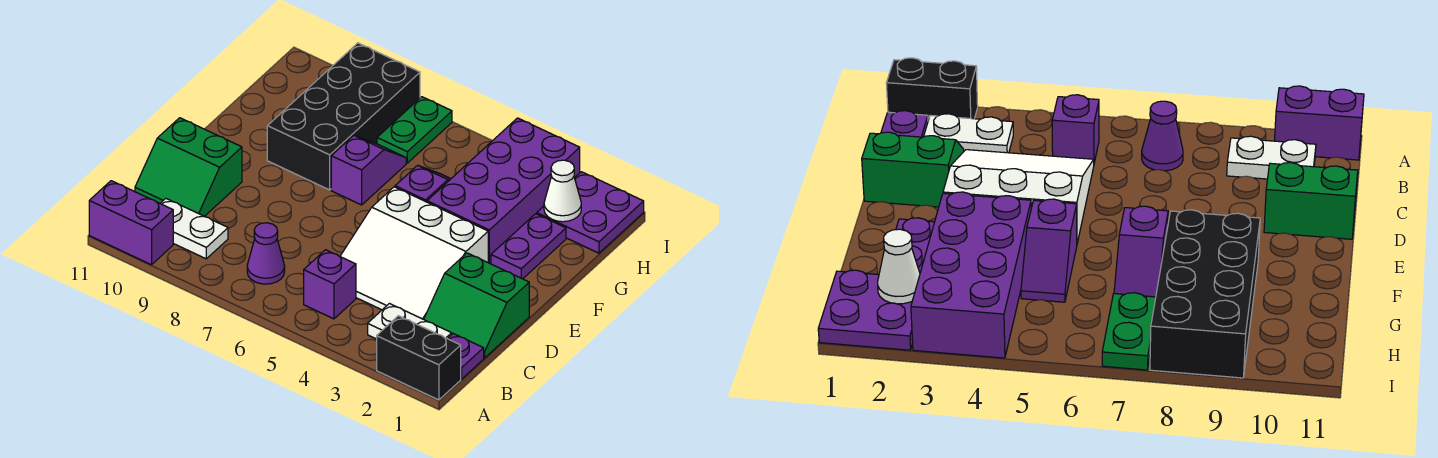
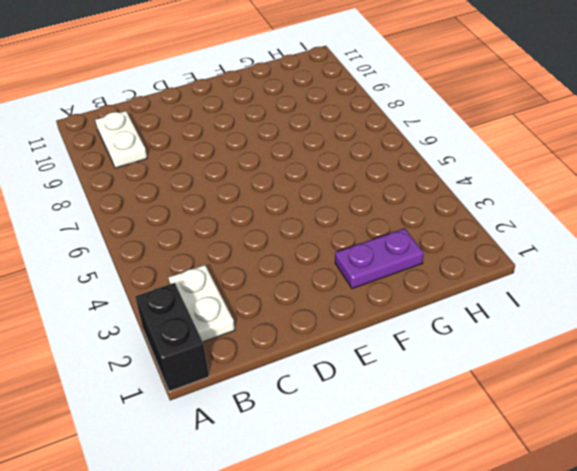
none -> purple brick A10:A11 level 1
none -> purple plate B1 level 1
none -> purple brick B5 level 1

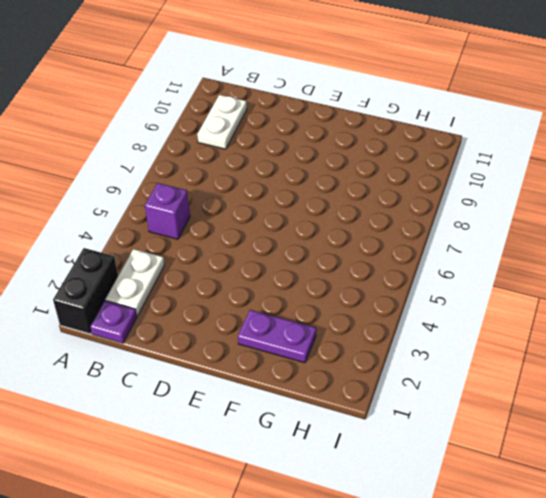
none -> purple brick A10:A11 level 1
none -> purple cone B7 level 1
none -> green slope C1:D2 level 1 top D

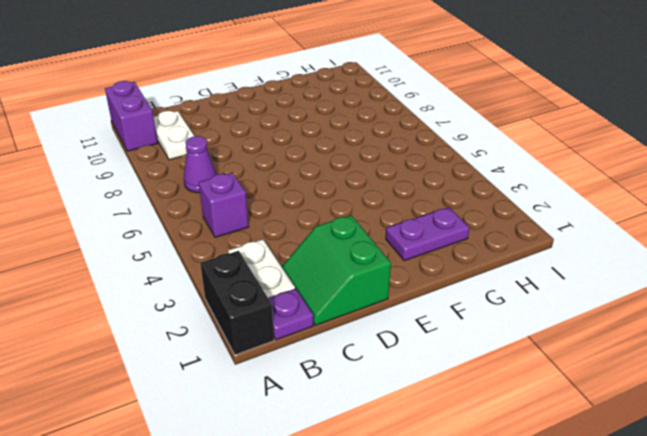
none -> white slope C3:E5 level 1 top E
none -> green slope C10:D11 level 1 top D
none -> purple brick F3:I4 level 1

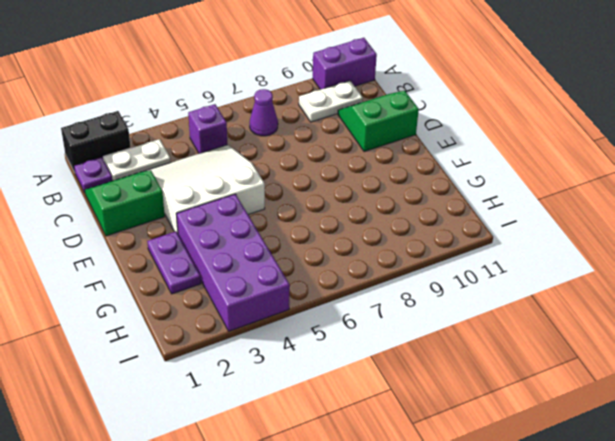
none -> purple slope F5:G5 level 1 top F
none -> purple slope F7:G7 level 1 top F
none -> black brick F8:I9 level 1

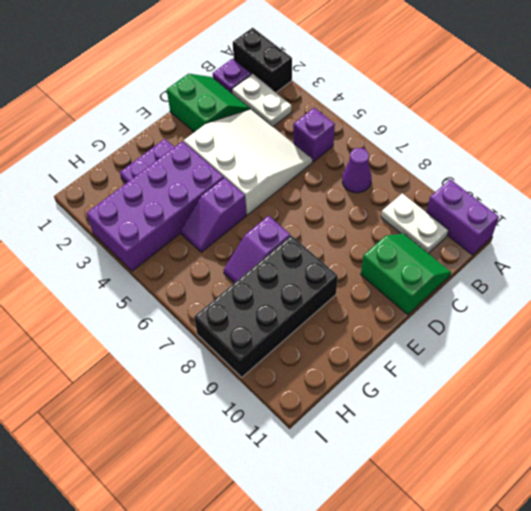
none -> purple plate H1:I2 level 1
none -> green plate H7:I7 level 1
none -> white cone H2 level 2

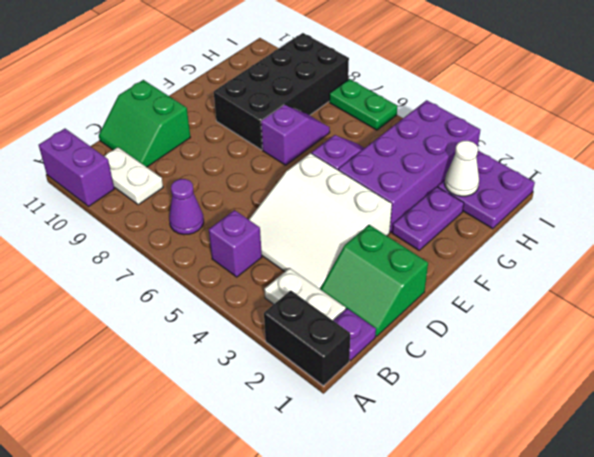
green plate I6:I7 level 1 -> green plate H7:I7 level 1

